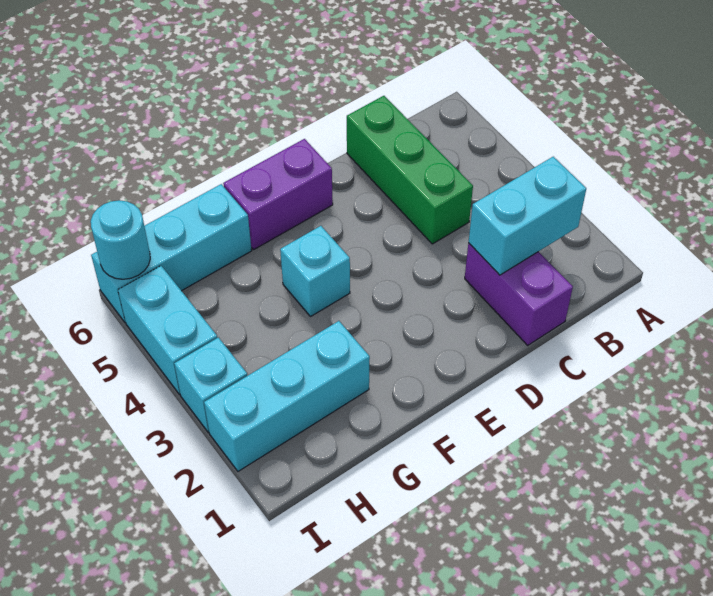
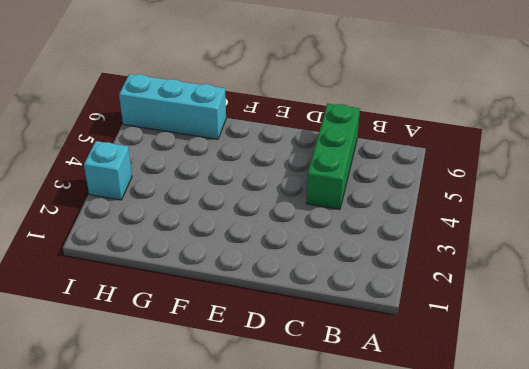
none -> purple brick C1:C2 level 1
none -> purple brick E6:F6 level 1

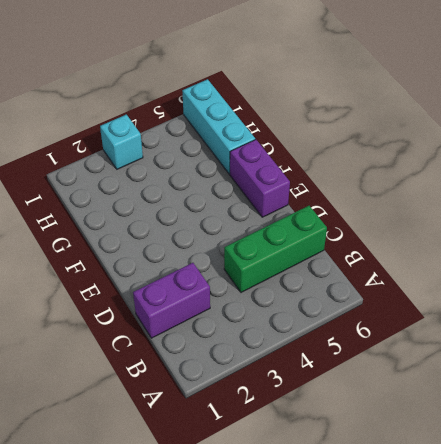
none -> cyan brick F4 level 1
none -> cyan brick G2:I2 level 1

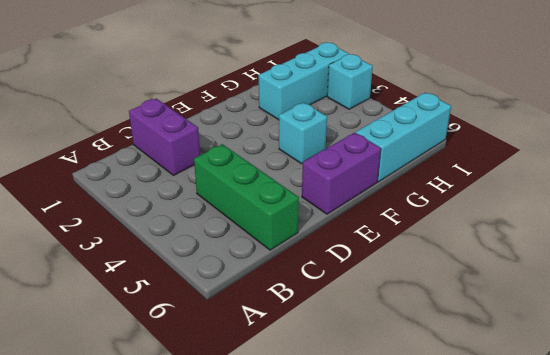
none -> cyan brick I4:I5 level 1
none -> cyan brick B2:C2 level 2

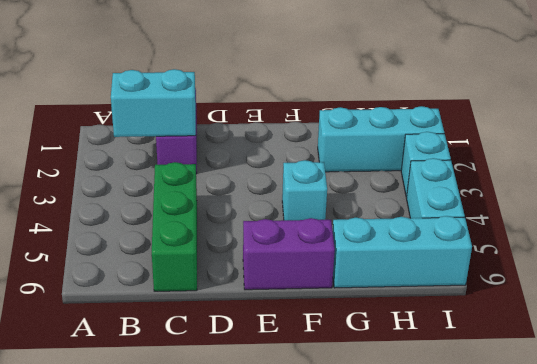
none -> cyan round brick I6 level 2

